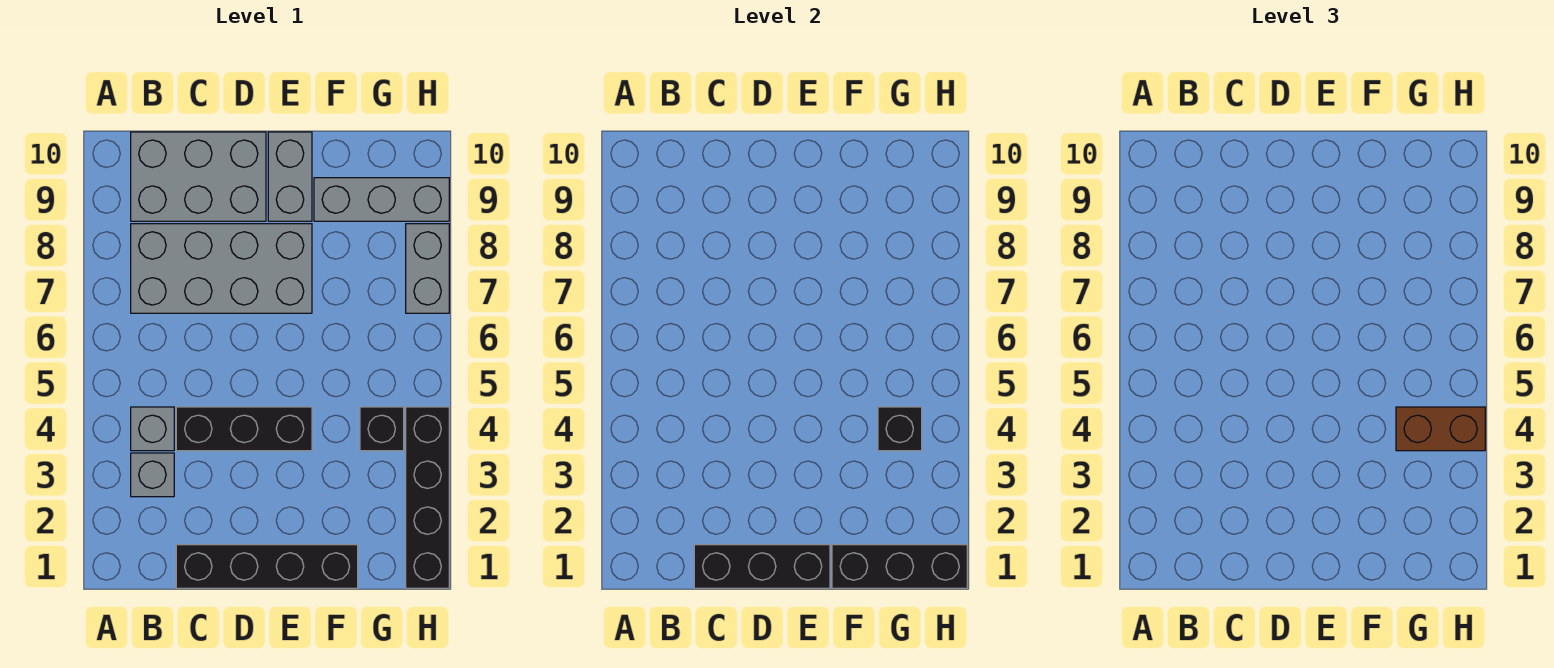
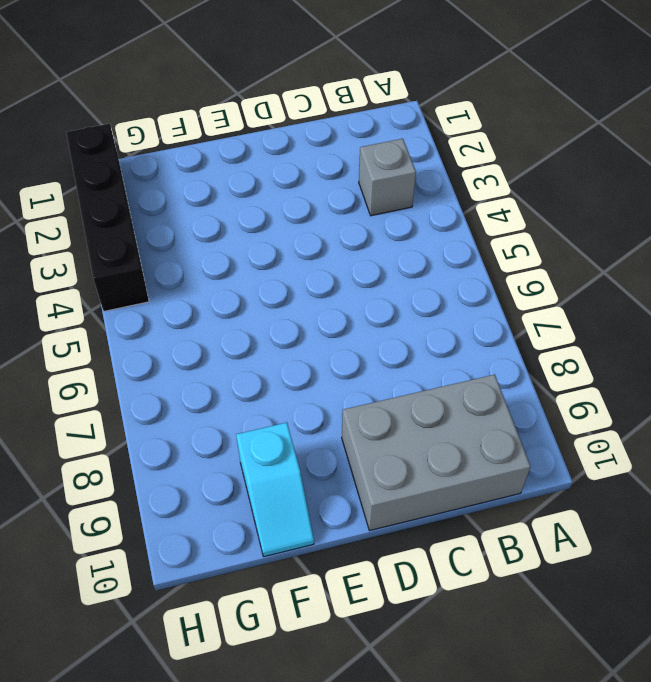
cyan slope F9:F10 level 1 top 9 -> grey brick F9:H9 level 1
none -> grey brick B4 level 1
none -> grey brick B7:E8 level 1
none -> black brick C1:F1 level 1

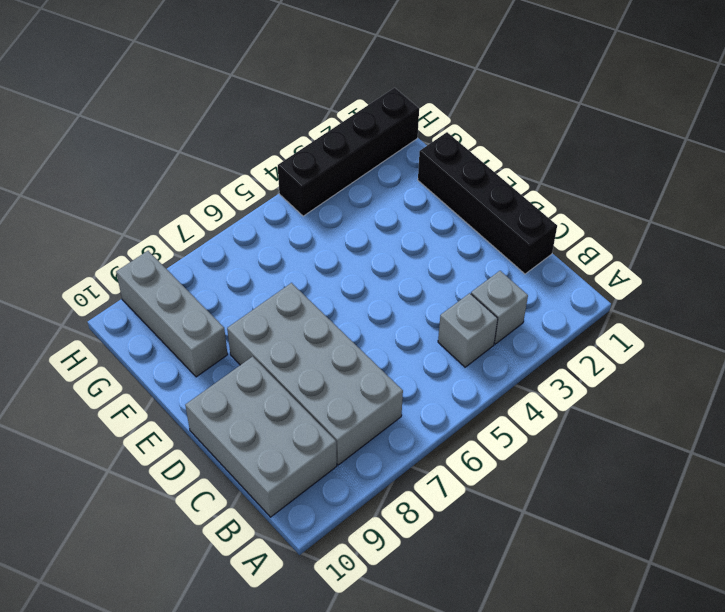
none -> black brick C4:E4 level 1
none -> grey brick E9:E10 level 1
none -> black brick G4 level 1

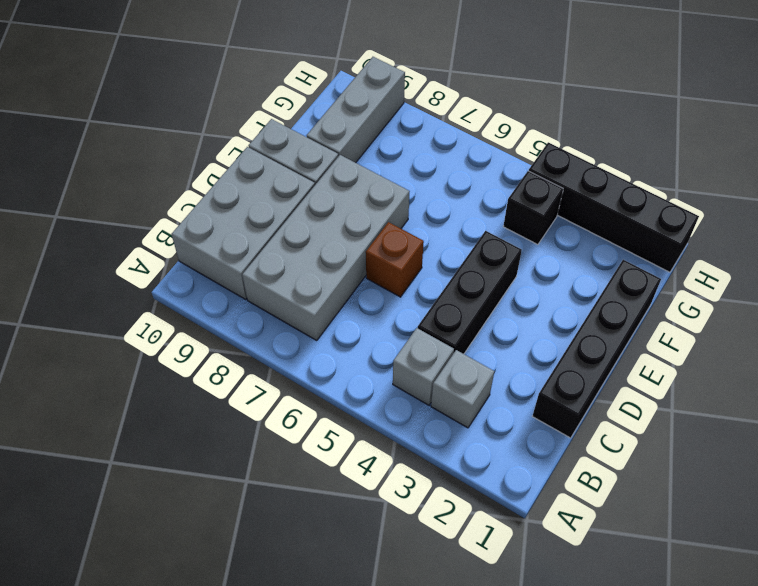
brown brick D6 level 1 -> none
none -> grey brick H7:H8 level 1
none -> black brick C1:E1 level 2
none -> black brick F1:H1 level 2

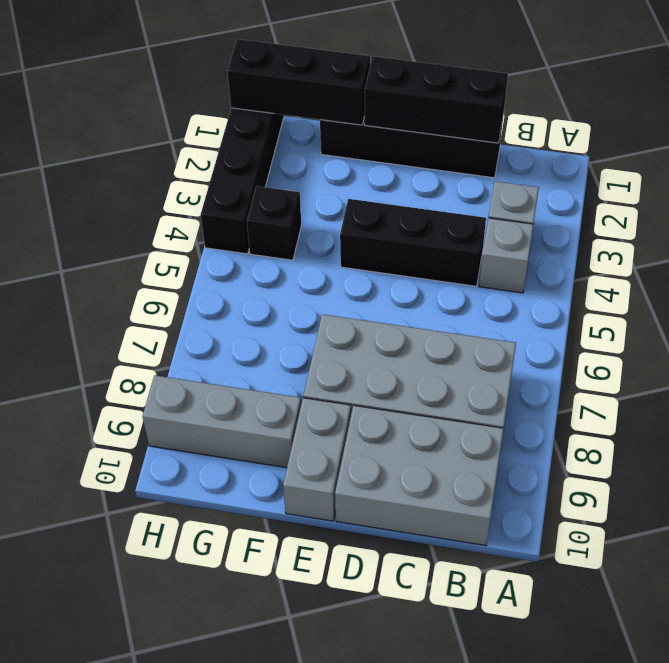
none -> grey brick H7:H8 level 1
none -> black brick G4 level 2
none -> brown brick G4:H4 level 3

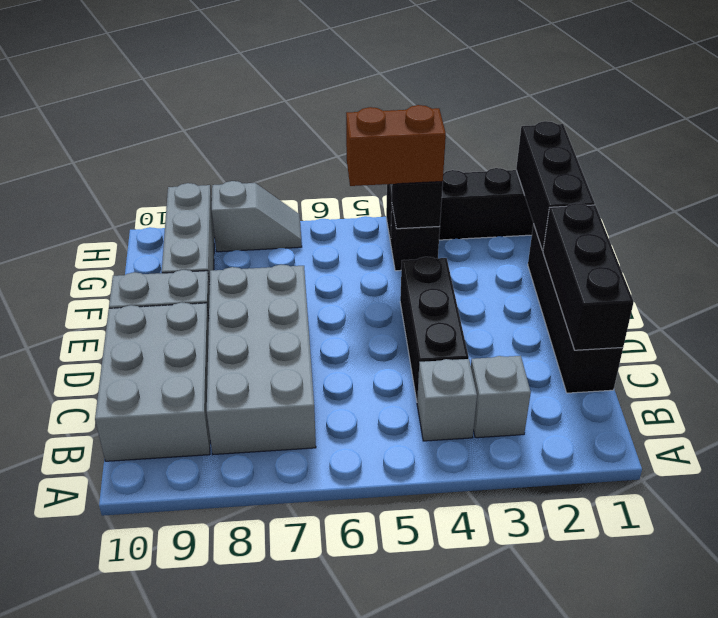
brown brick G4:G5 level 3 -> brown brick G4:H4 level 3
grey slope H7:H8 level 1 top 8 -> grey brick H7:H8 level 1

